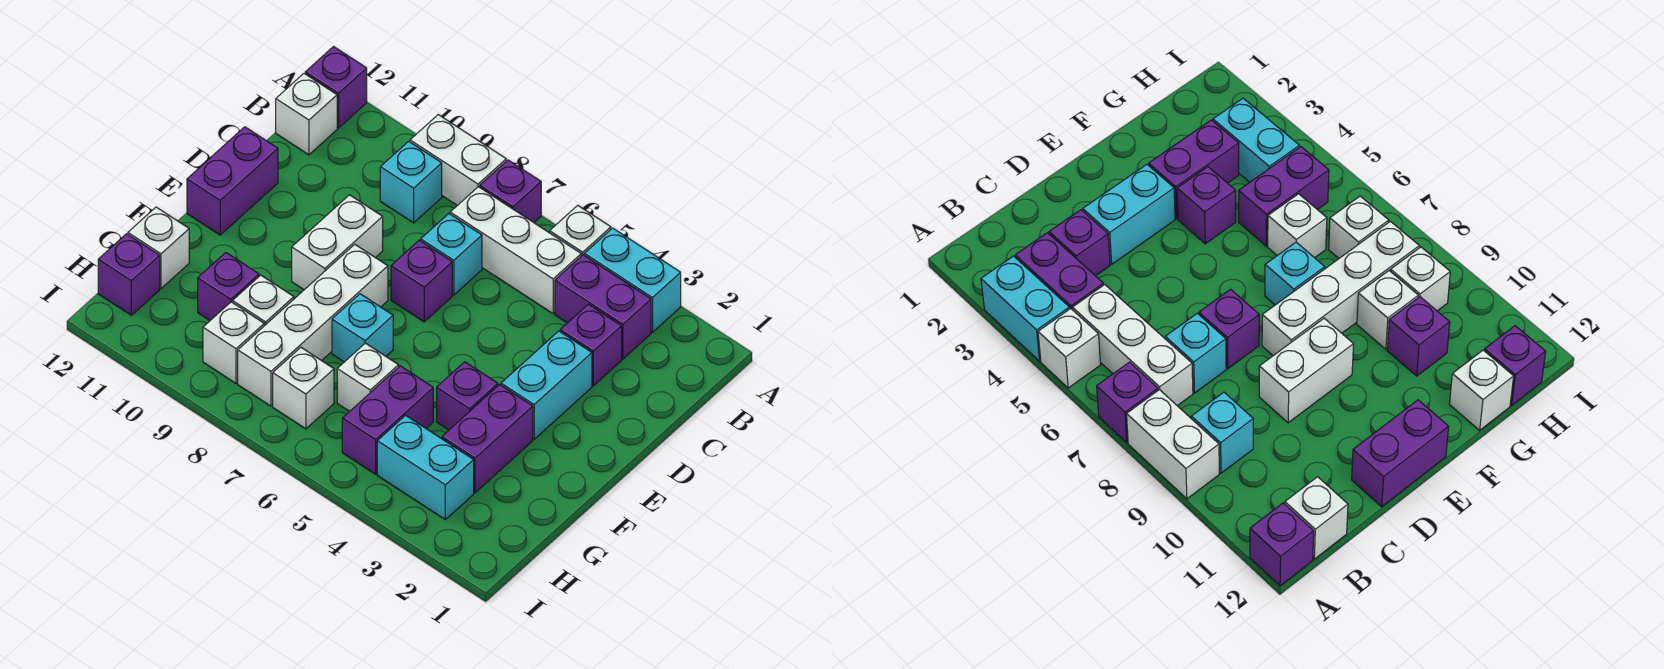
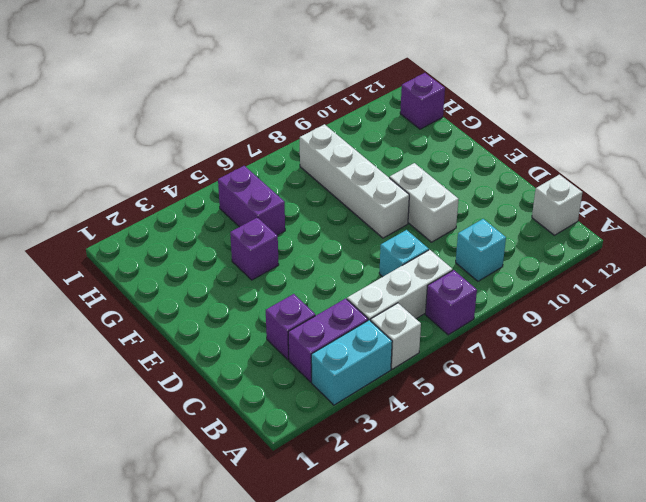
none -> white brick A8:A9 level 1
none -> purple brick A12 level 1
none -> cyan brick D3:E3 level 1

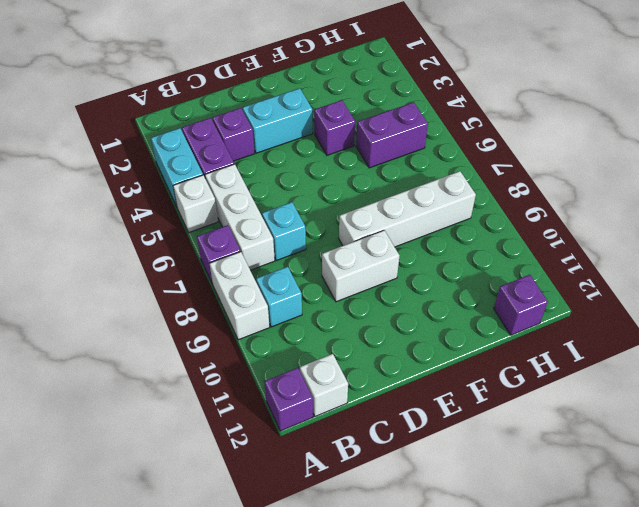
none -> purple brick D7 level 1
none -> purple brick D12:E12 level 1
none -> purple brick F3:G3 level 1

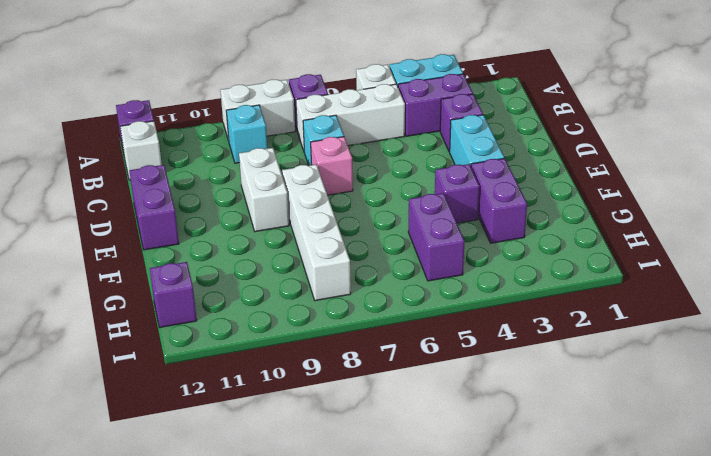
pink brick D7 level 1 -> purple brick D7 level 1
none -> cyan brick F7 level 1
none -> white brick G6 level 1
none -> white brick G9 level 1

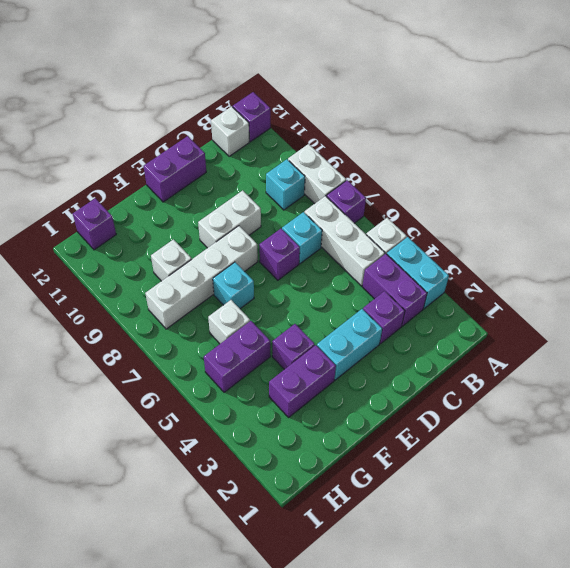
none -> purple brick G10 level 1
none -> white brick G12 level 1
none -> cyan brick H3:H4 level 1

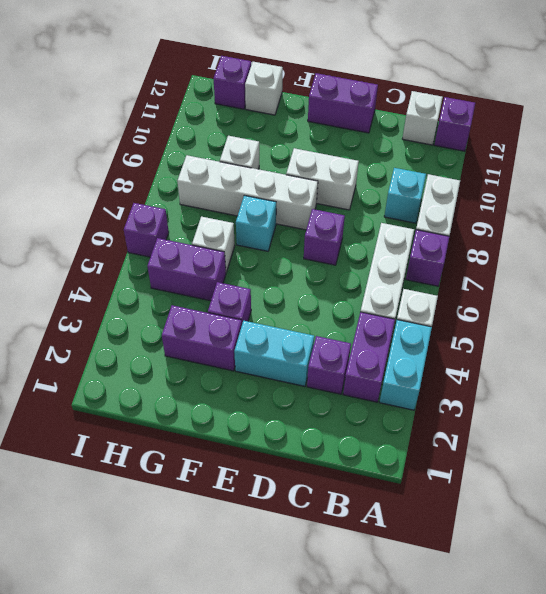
purple brick I6 level 1 -> purple brick G10 level 1
none -> cyan brick C7 level 1
none -> cyan brick H3:H4 level 1
none -> white brick H7 level 1

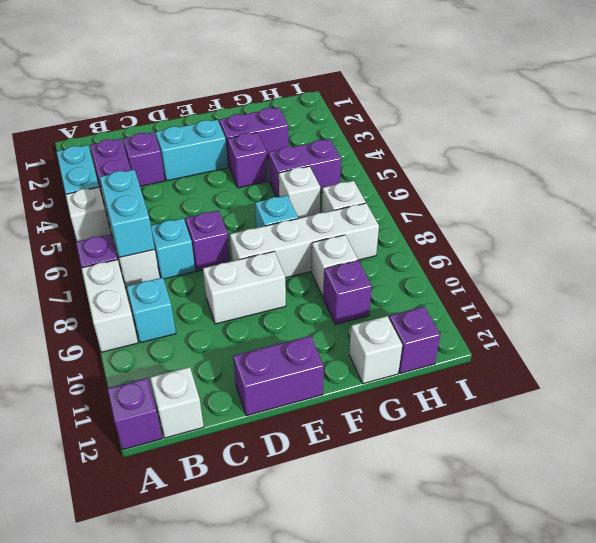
cyan brick B6:B7 level 2 -> cyan brick H3:H4 level 1
none -> white brick H9 level 1

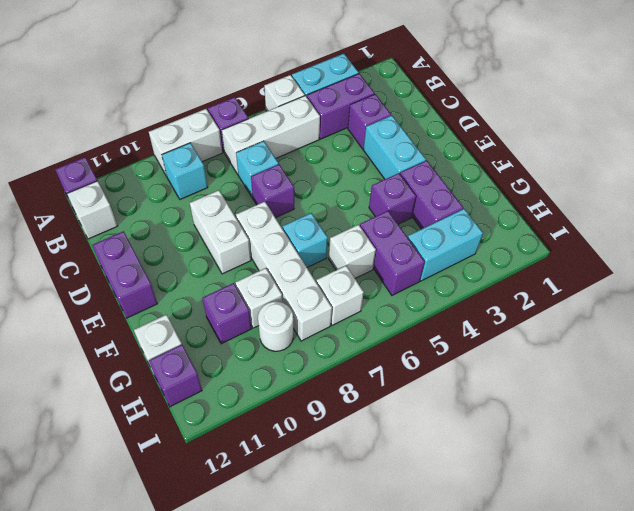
white round brick H9 level 1 -> white brick H9 level 1

